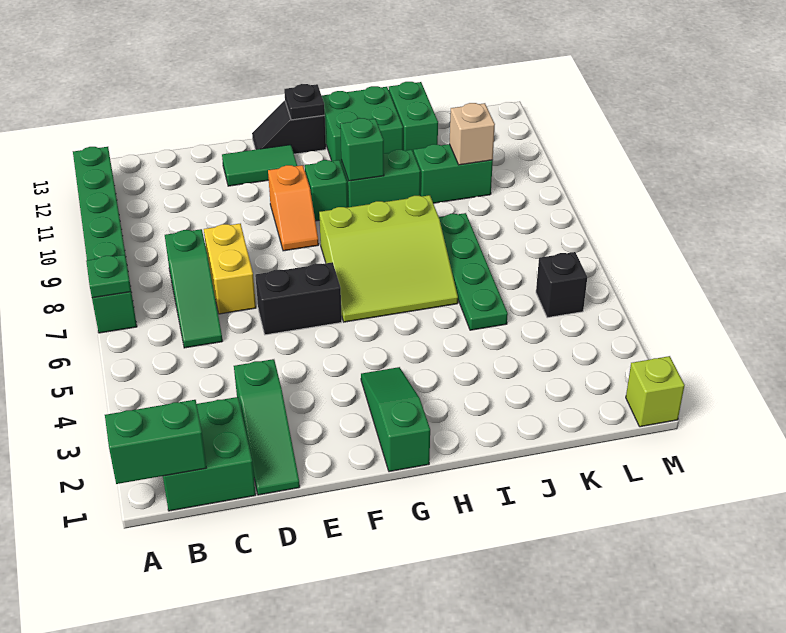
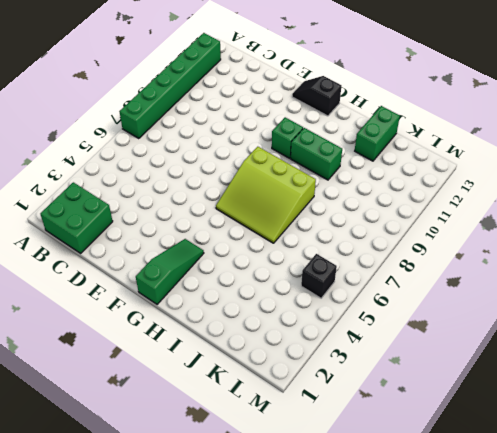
none -> green slope C6:C8 level 1 top 8
none -> green slope D1:D3 level 1 top 3
none -> yellow brick D7:D8 level 1

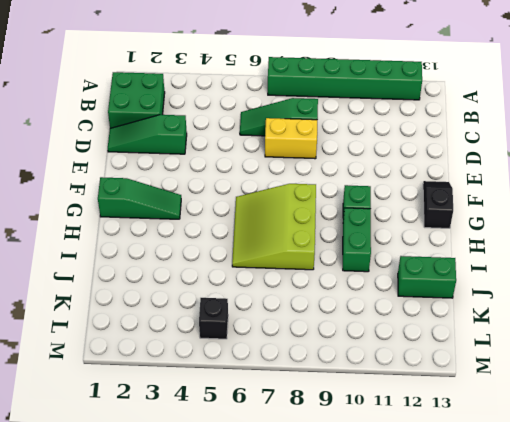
none -> black brick E6:F6 level 1
none -> green tile E12:F12 level 1
none -> orange slope F9:F10 level 1 top 10

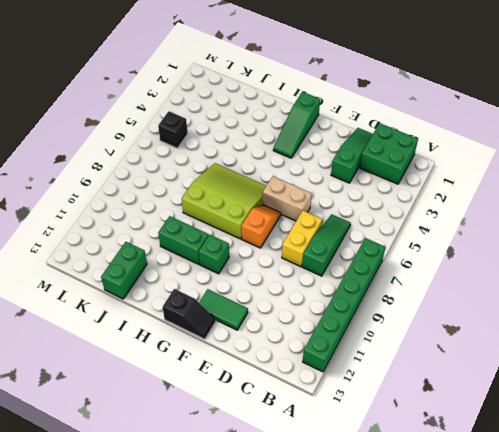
tan brick E6:F6 level 1 -> black brick E6:F6 level 1
orange slope F7:F8 level 1 top 8 -> orange slope F9:F10 level 1 top 10
none -> green brick H12:I13 level 1
none -> green plate J5:J8 level 1
none -> green brick J10:K10 level 1

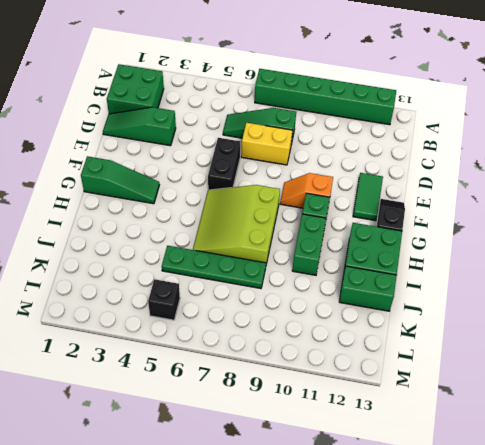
none -> green brick J10:K10 level 1
none -> lime brick M1 level 1
none -> green brick A1:B1 level 2

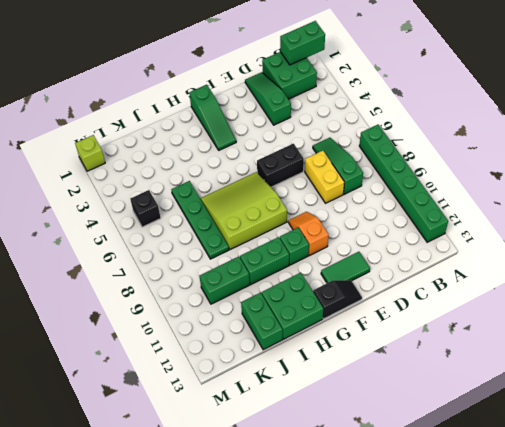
none -> green plate A7 level 2
none -> black plate G13 level 2
none -> green brick H10 level 2

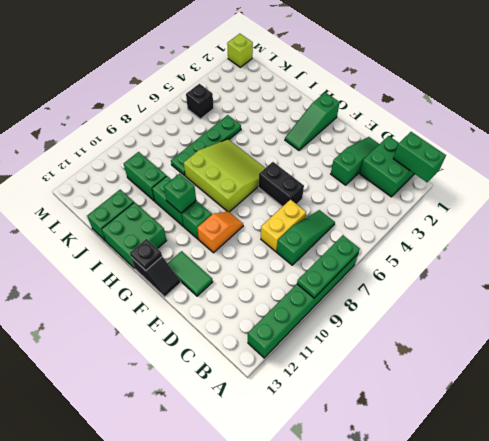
green plate A7:A9 level 2 -> green plate A7 level 2
none -> tan brick K10 level 2

